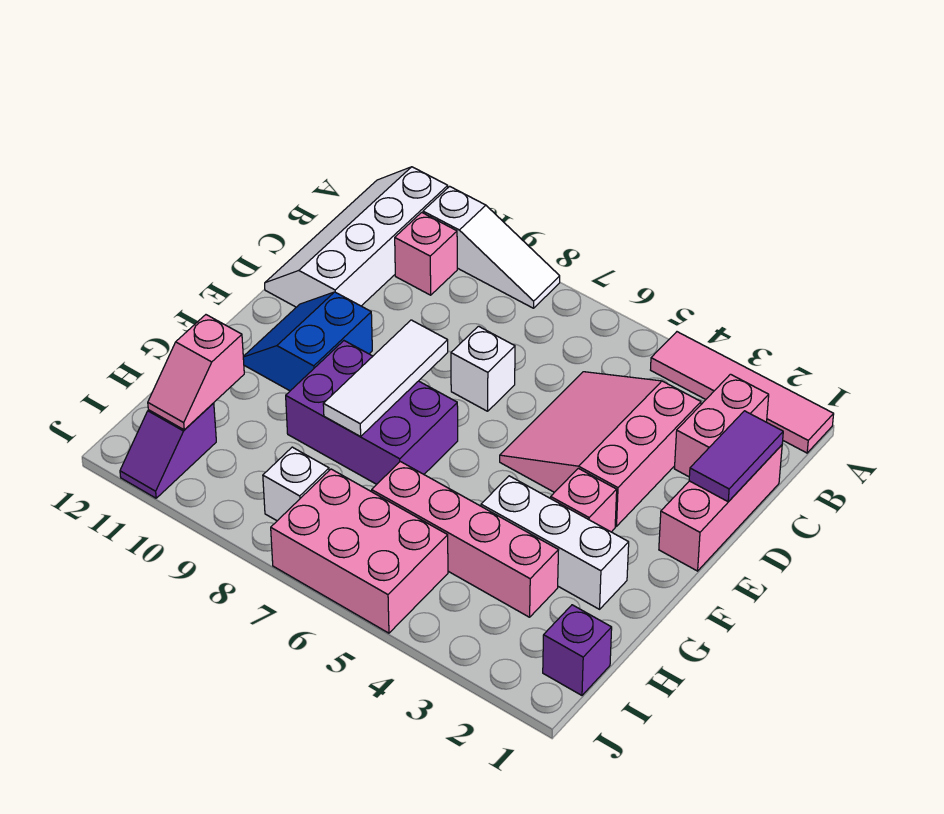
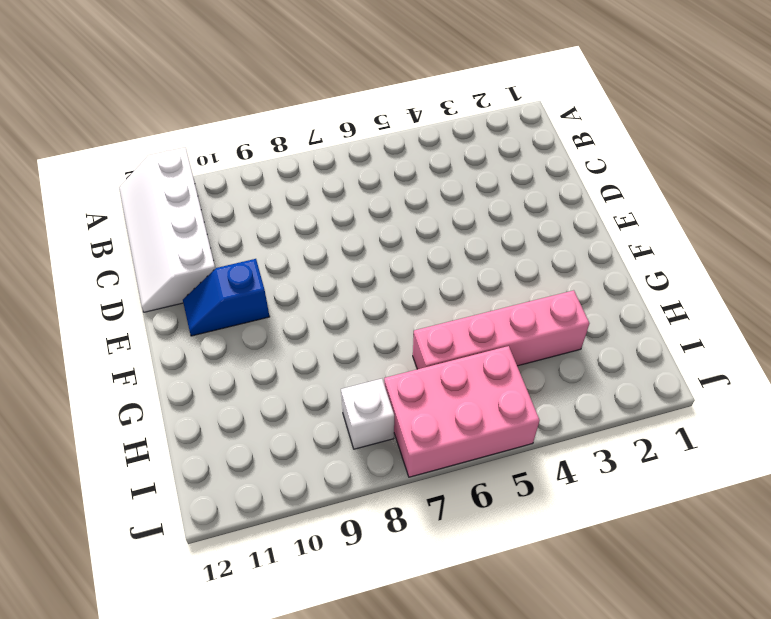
blue slope E10:E11 level 1 top 10 -> blue slope E10:F11 level 1 top 10
none -> pink tile A1:A4 level 1
none -> white slope A8:A10 level 1 top 10
none -> pink brick B2:C2 level 1

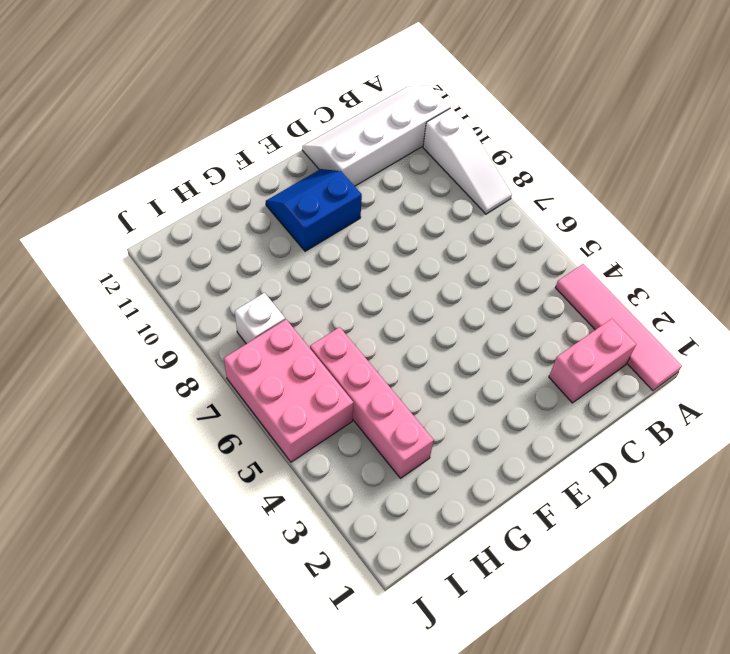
none -> pink brick B10 level 1
none -> pink brick C1:E1 level 1
none -> pink slope C3:E5 level 1 top 3

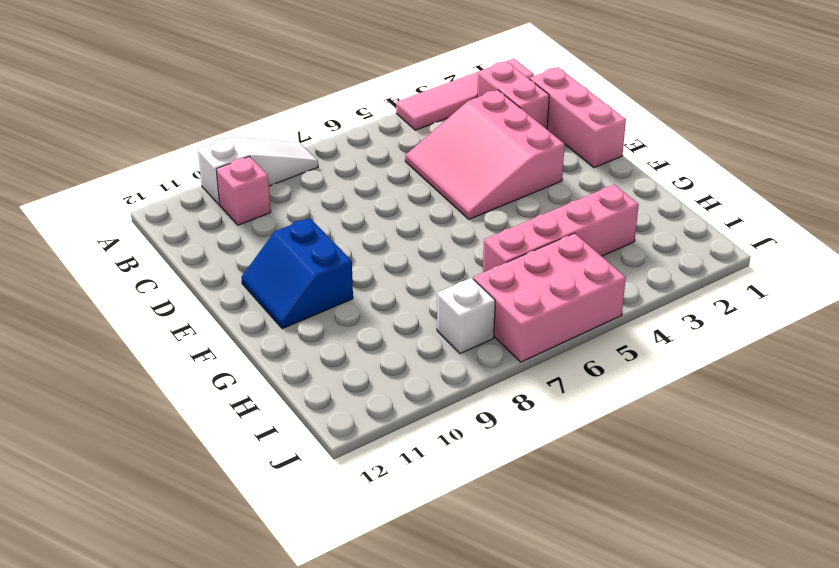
none -> white slope A11:D12 level 1 top 11
none -> white brick D7 level 1
none -> pink brick F3 level 1

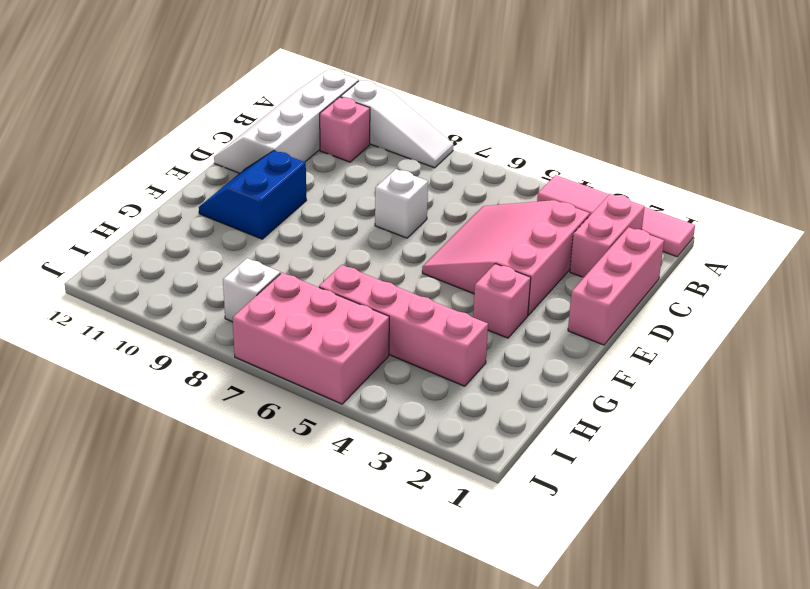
none -> purple brick F7:G9 level 1
none -> white brick G2:G4 level 1
none -> purple brick I1 level 1

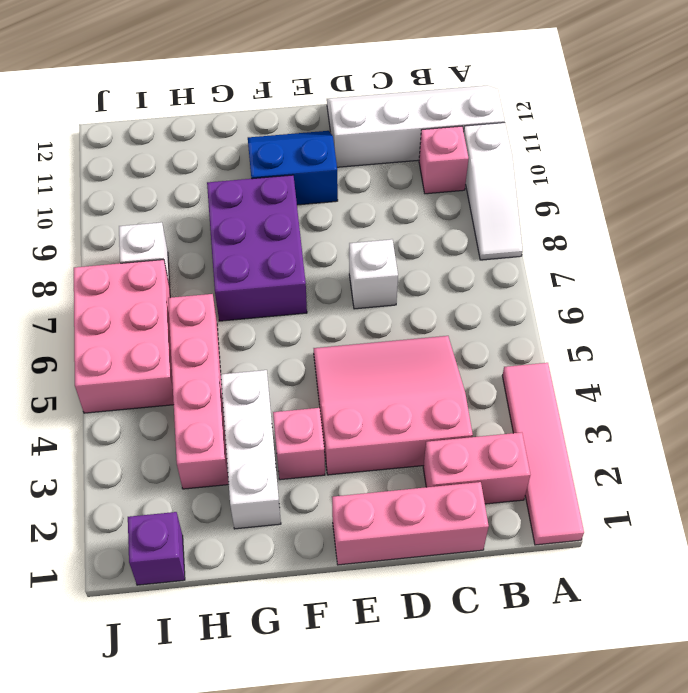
none -> purple slope I11:J11 level 1 top I
none -> purple tile C1:D1 level 2
none -> white tile E8:G8 level 2

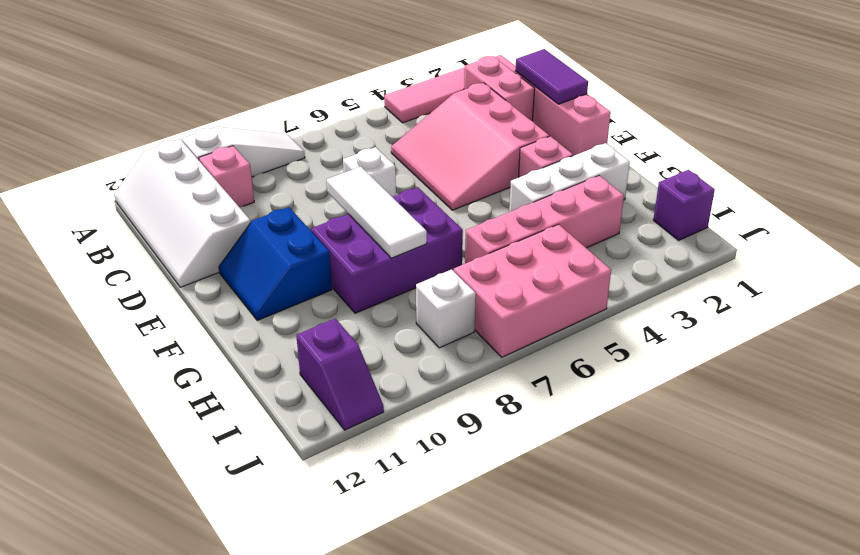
none -> pink slope H11:I11 level 2 top H

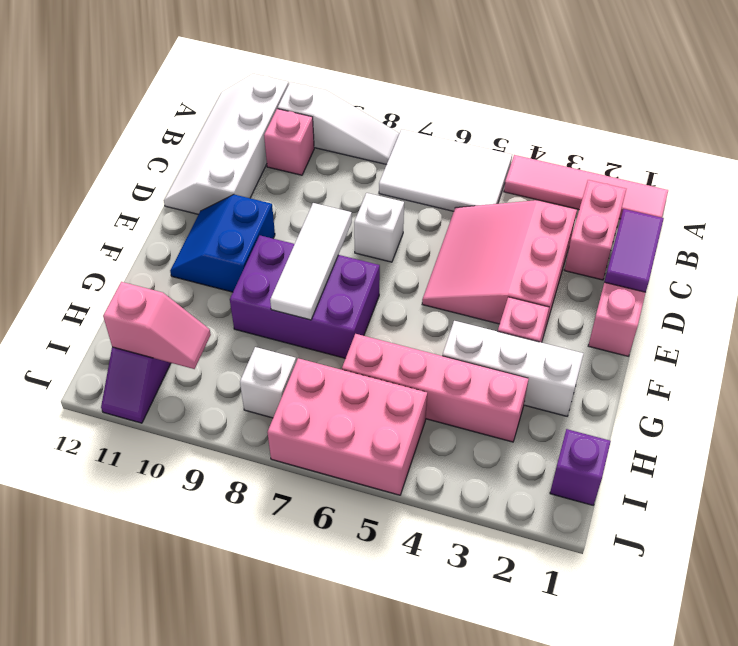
white tile A5:B7 level 1 -> none
pink slope I10:I11 level 2 top 11 -> pink slope H11:I11 level 2 top H

